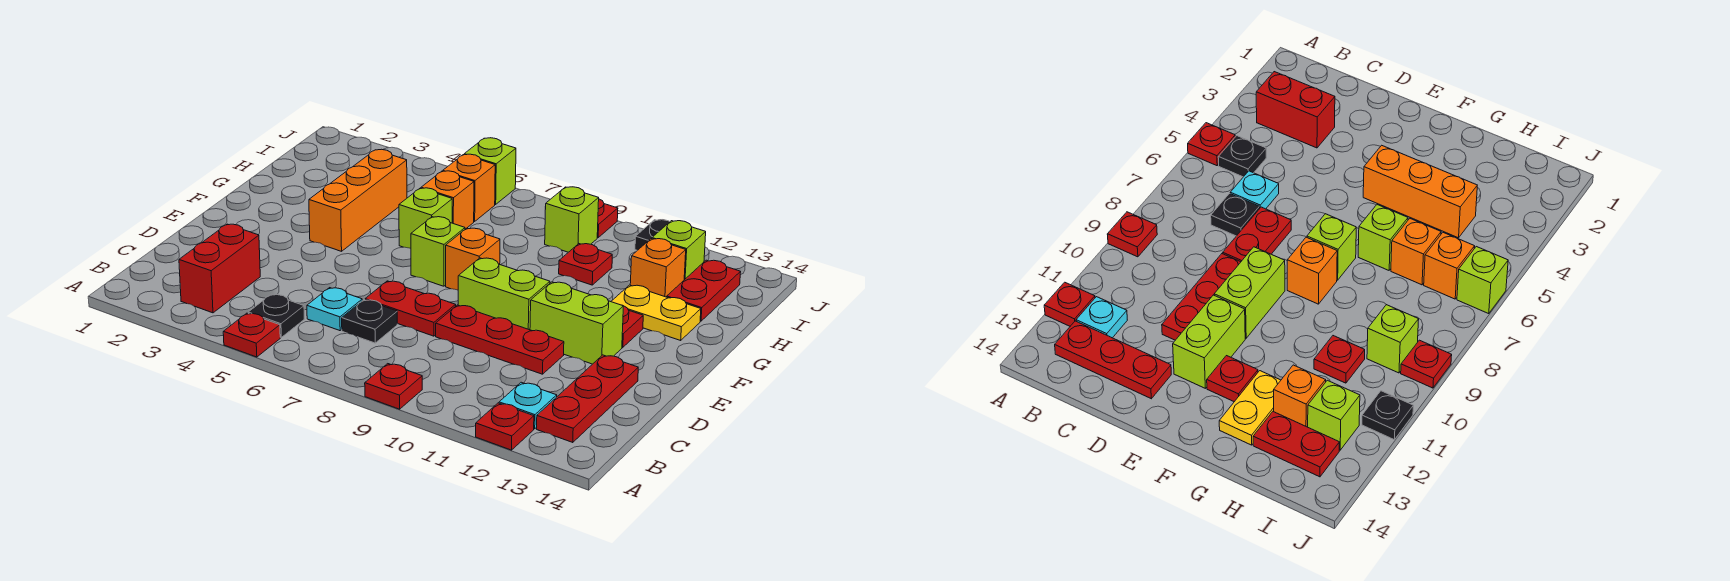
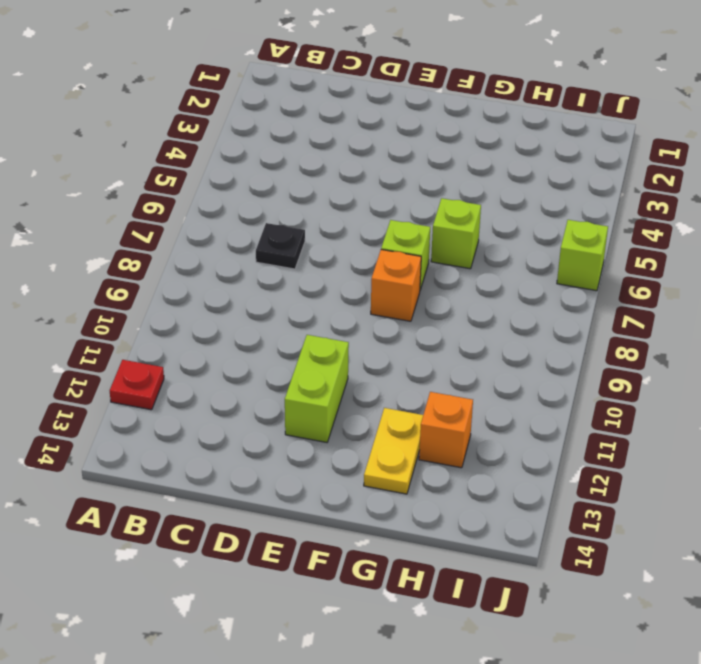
none -> red plate A5 level 1
none -> red plate A9 level 1
none -> red brick B3:C3 level 1

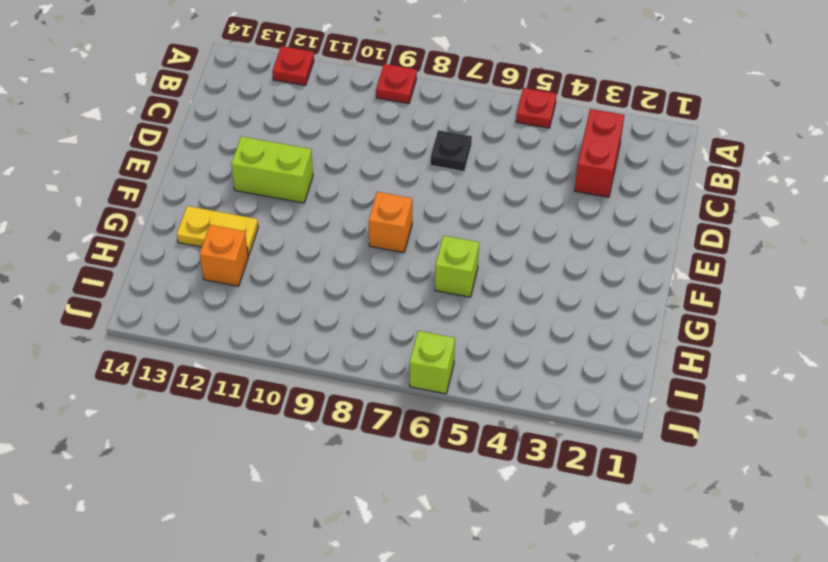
none -> black plate B5 level 1
none -> cyan plate B12 level 1
none -> red plate B13:D13 level 1

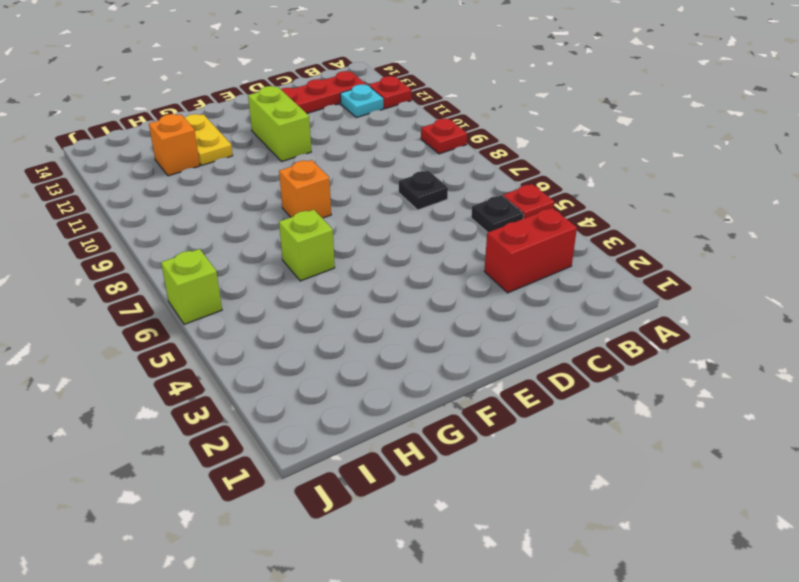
none -> cyan plate C6 level 1
none -> red plate D7:D8 level 1
none -> red plate D9:D11 level 1

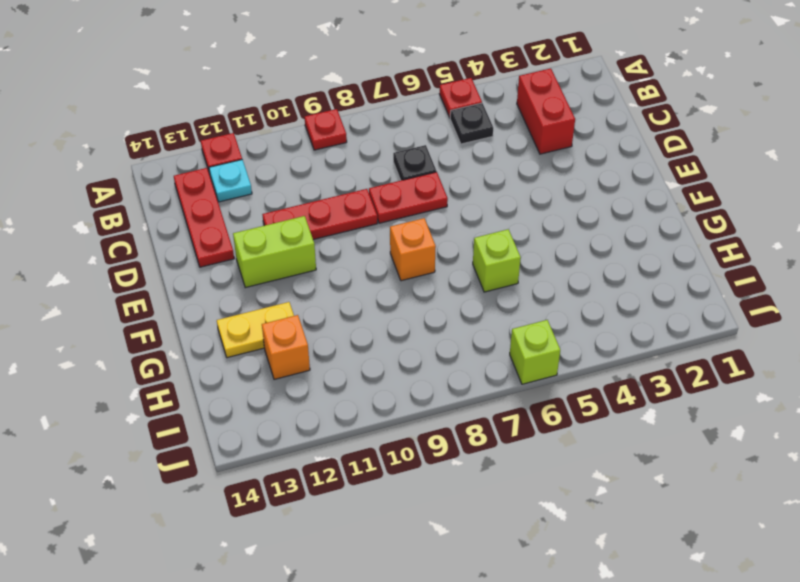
none -> cyan plate C6 level 1
none -> lime brick E9:E10 level 1
none -> orange brick F4:H4 level 1

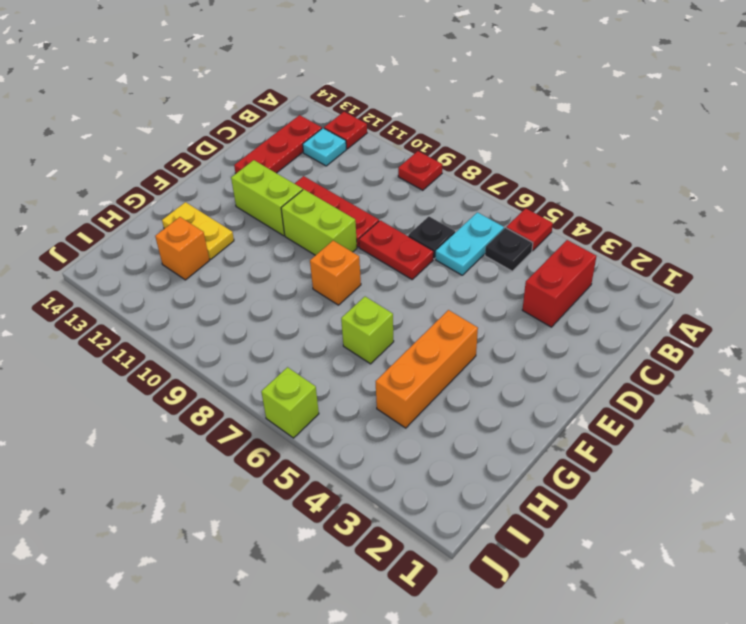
cyan plate B6:C6 level 1 -> cyan plate C6 level 1
none -> lime brick F7 level 1
none -> red plate F12 level 1
none -> orange brick H6 level 1

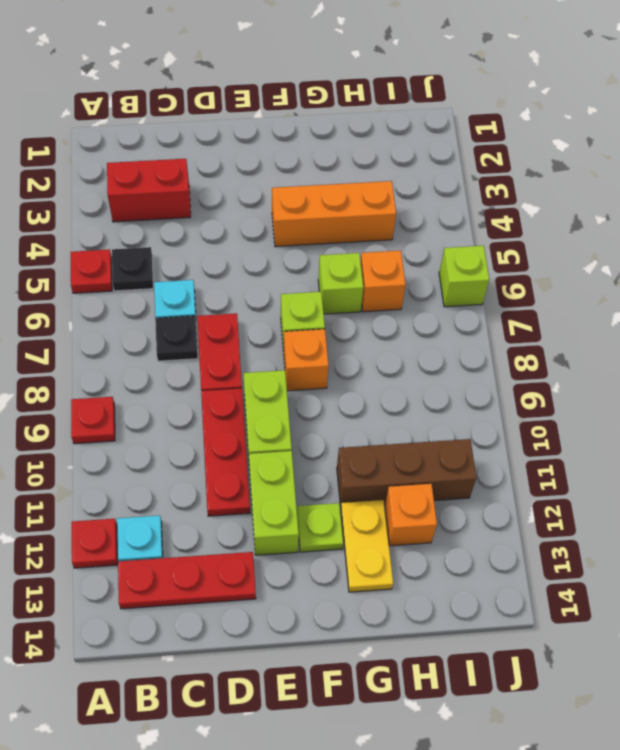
lime plate F12 level 1 -> red plate F12 level 1
brown brick G11:I11 level 1 -> none
none -> red plate H10 level 1
none -> red plate H13:I13 level 1
none -> orange brick I6 level 1

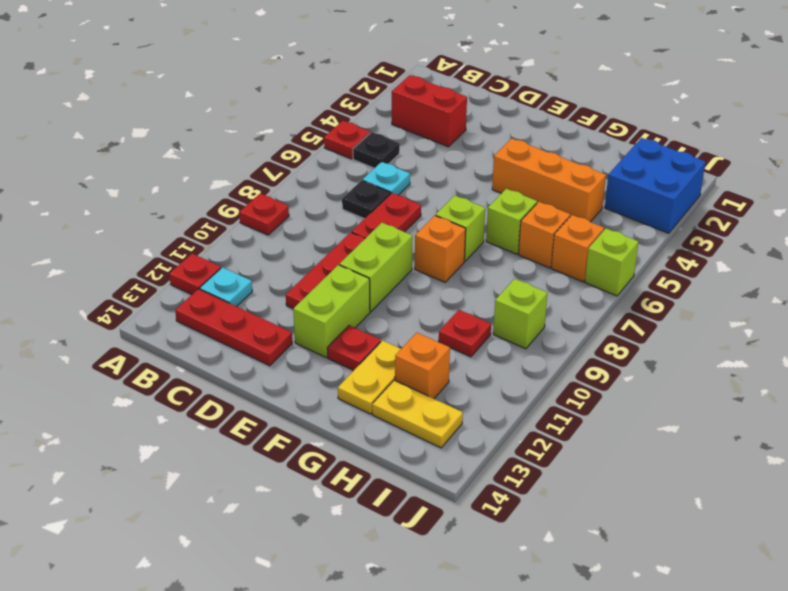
yellow plate H13:I13 level 1 -> red plate H13:I13 level 1
blue brick I2:J3 level 1 -> none
none -> lime brick I12 level 1
none -> red plate J9 level 1
none -> black plate J11 level 1

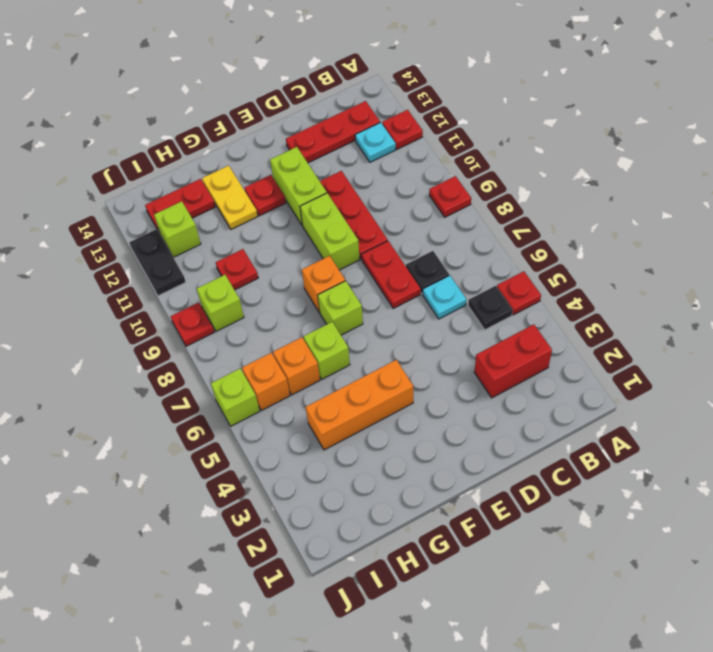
black plate J11:J12 level 1 -> black plate J11 level 1
none -> orange brick H12 level 1

